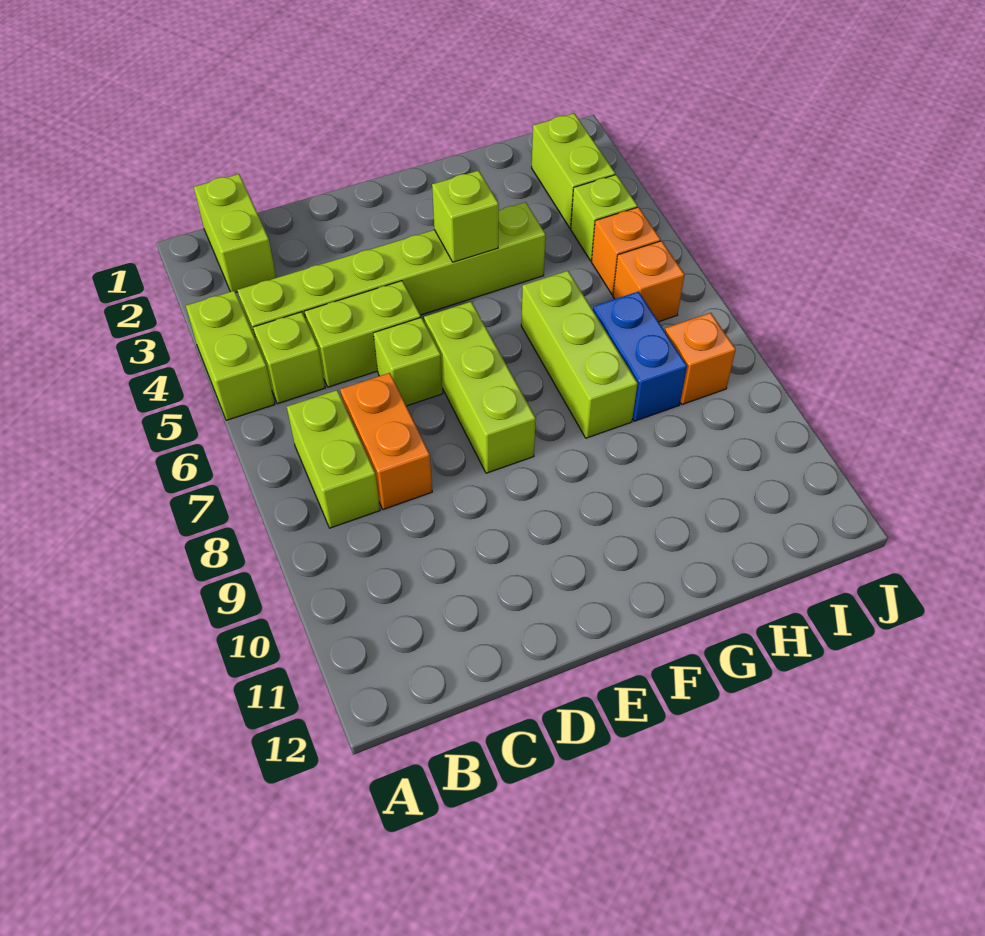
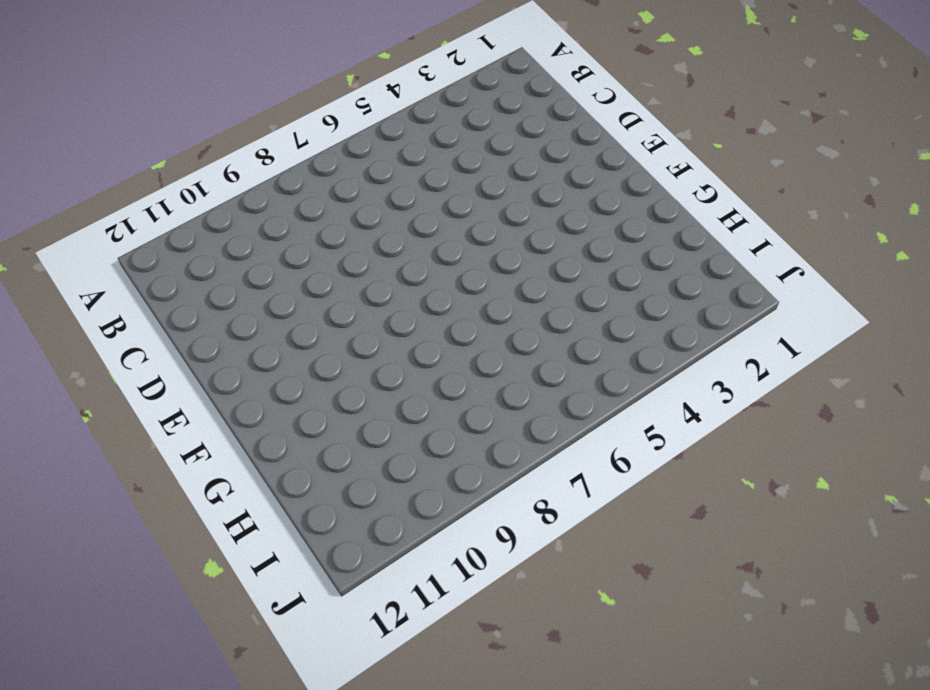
none -> lime brick A4:A5 level 1
none -> lime brick B1:B2 level 1
none -> lime brick B4:G4 level 1

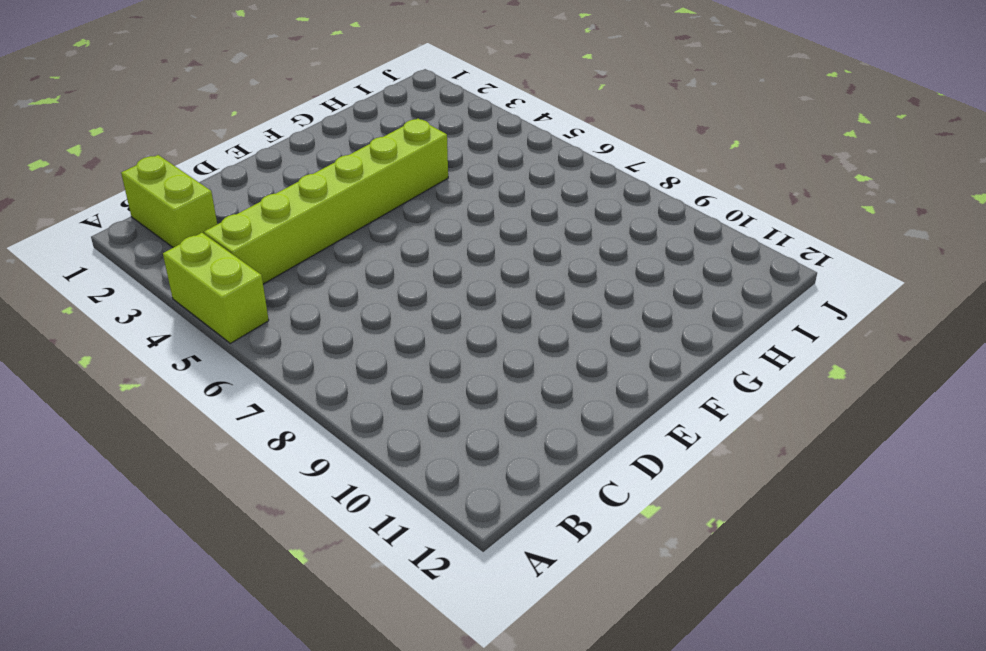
none -> lime brick B5 level 1
none -> lime brick B7:B8 level 1
none -> lime brick C5:D5 level 1

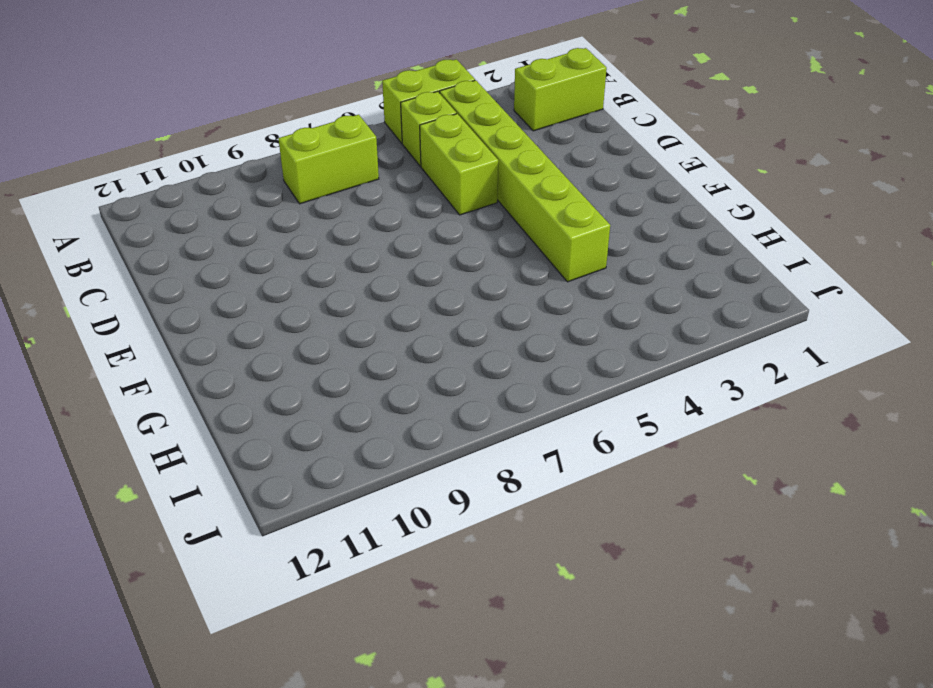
none -> orange brick C7:C8 level 1
none -> lime brick D6 level 1
none -> lime brick E6:E8 level 1

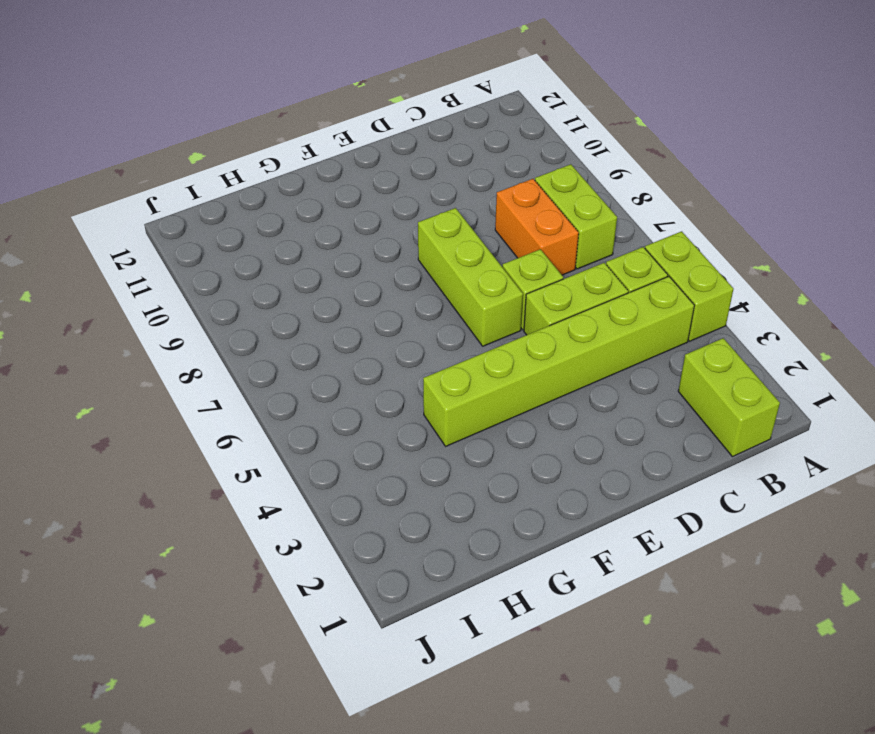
none -> lime brick G6:G8 level 1
none -> blue brick H7:H8 level 1
none -> lime brick I2:I3 level 1

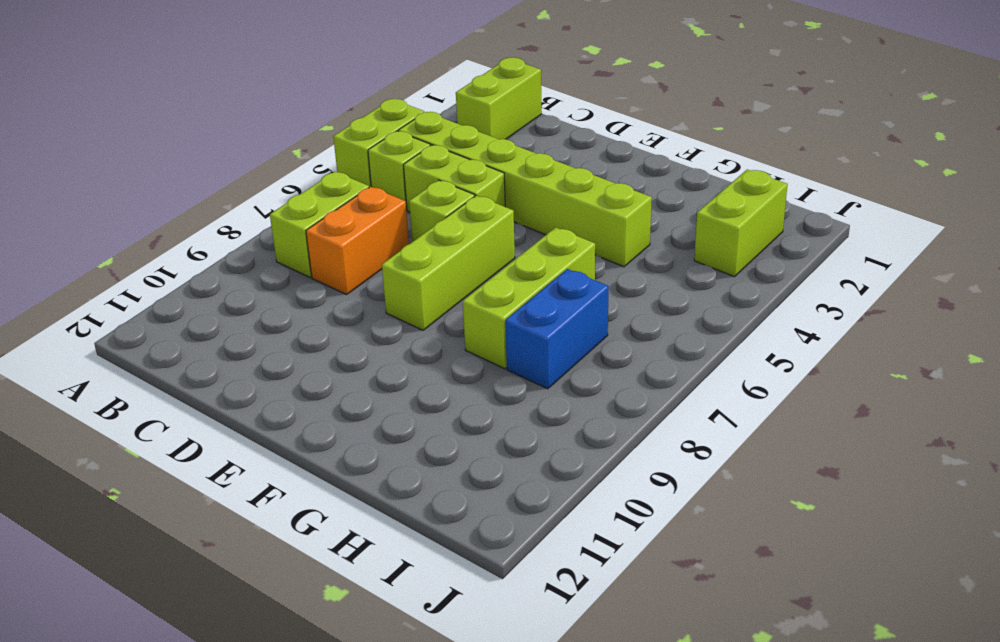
none -> lime brick I4 level 1
none -> orange brick I5 level 1
none -> orange brick I6 level 1

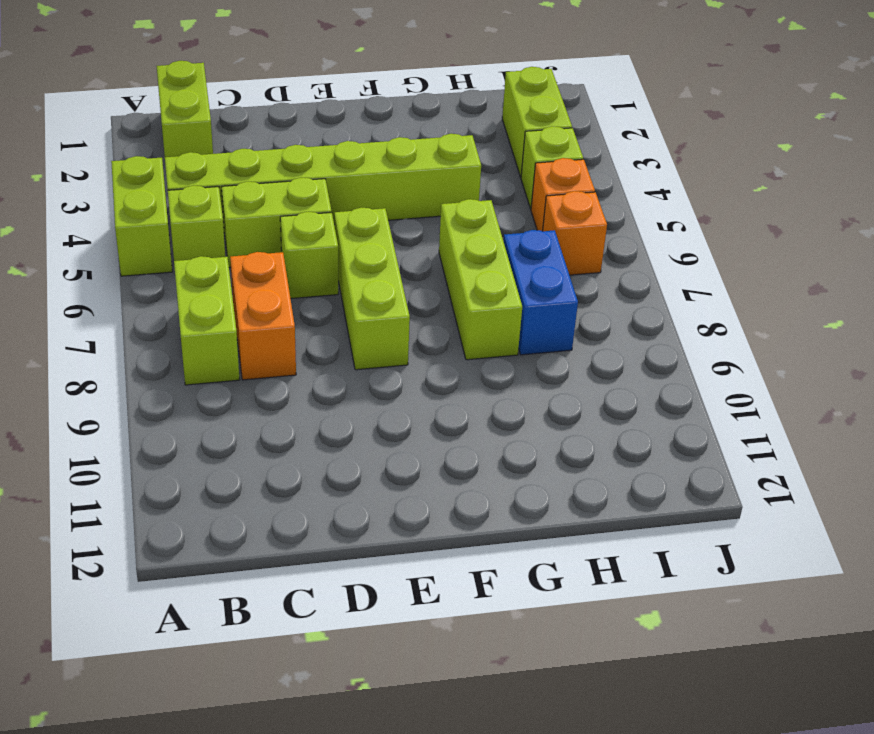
none -> orange brick I8 level 1
none -> lime brick F4 level 2

